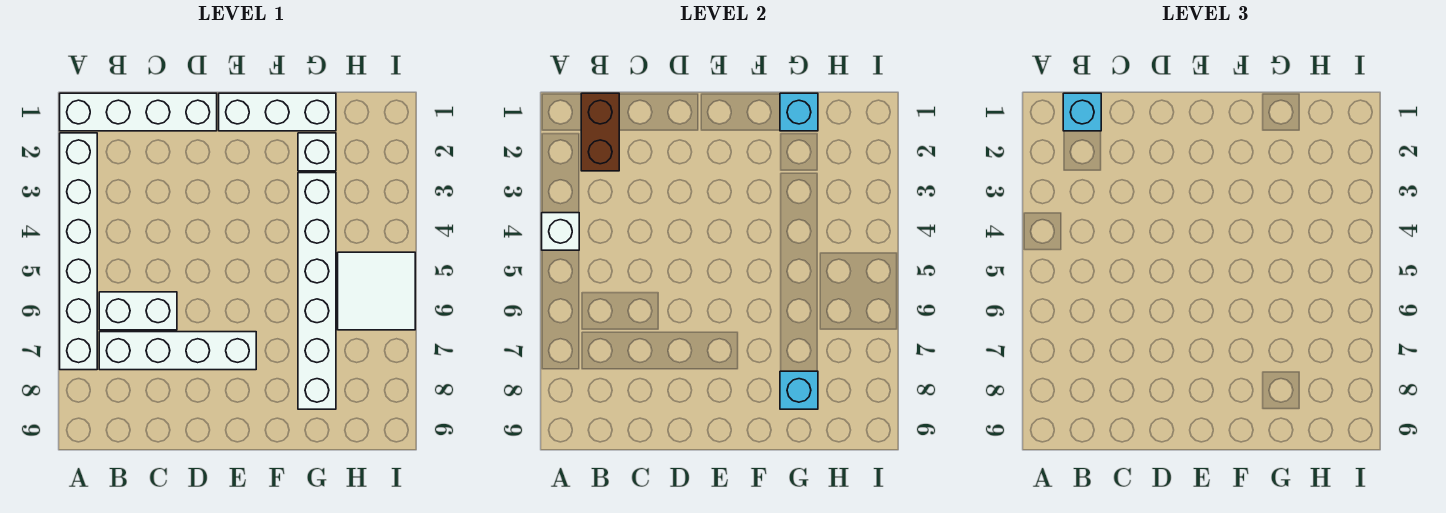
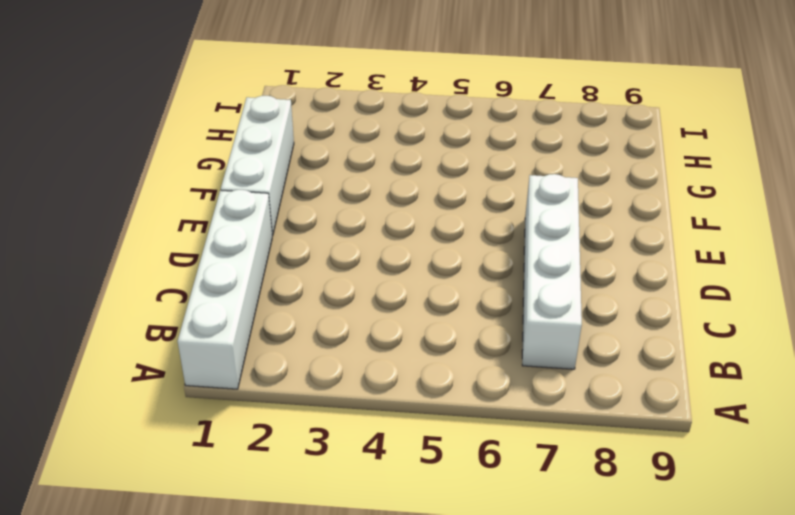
none -> white brick A2:A7 level 1
none -> white brick B6:C6 level 1
none -> white brick G2 level 1

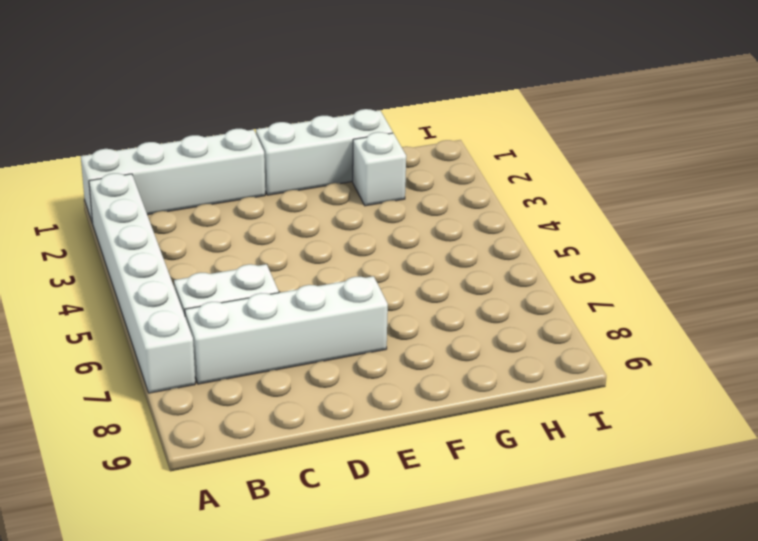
none -> white brick G3:G8 level 1
none -> white tile H5:I6 level 1
none -> white brick A4 level 2

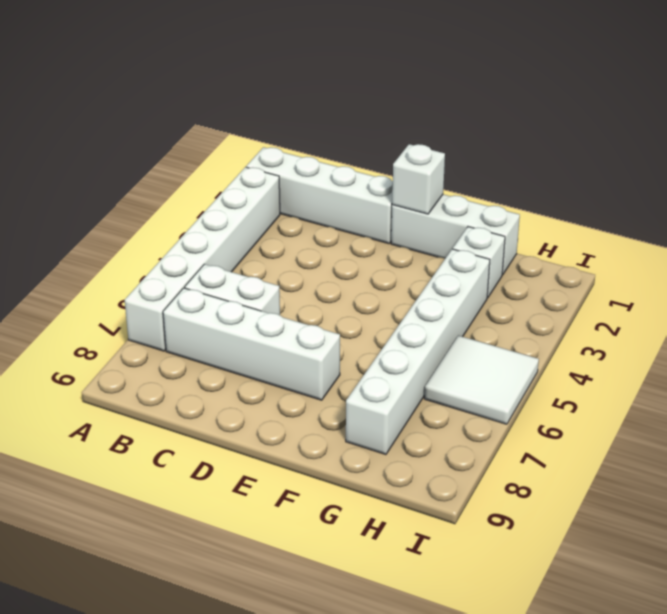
white brick E1 level 2 -> white brick A4 level 2
none -> brown brick B1:B2 level 2
none -> cyan brick G1 level 2
none -> cyan brick G8 level 2

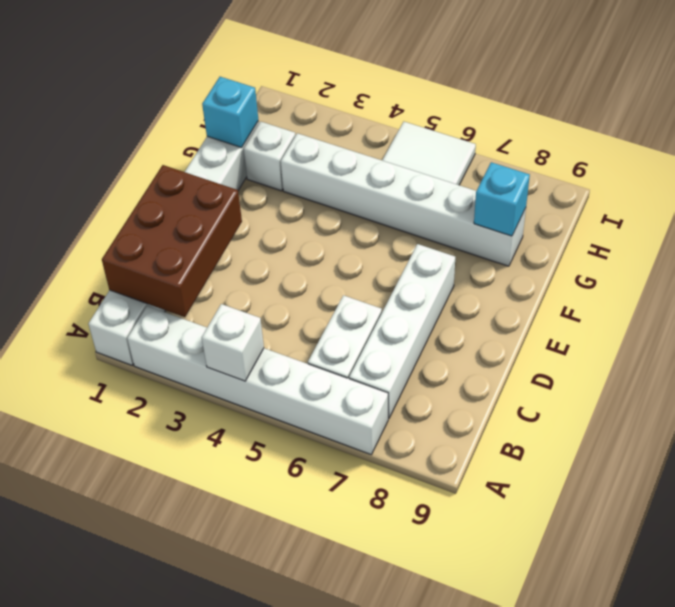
brown brick B1:D2 level 2 -> brown brick B1:B2 level 2
none -> cyan brick B1 level 3

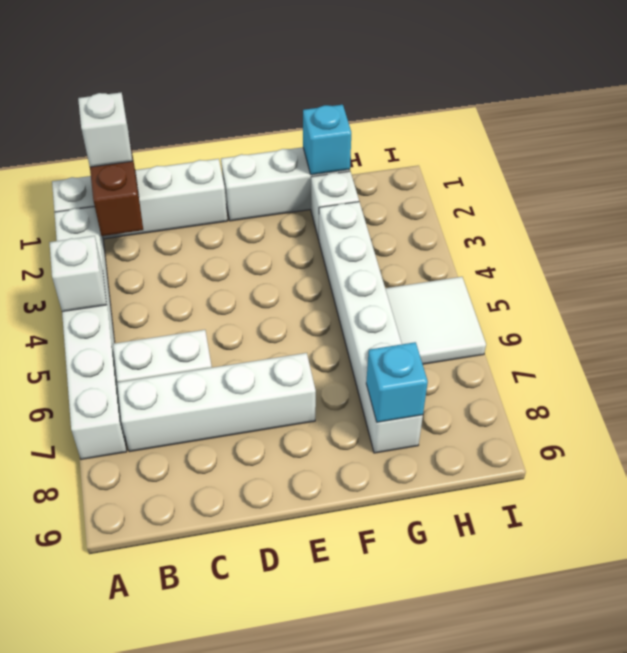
white brick B1 level 3 -> cyan brick B1 level 3

